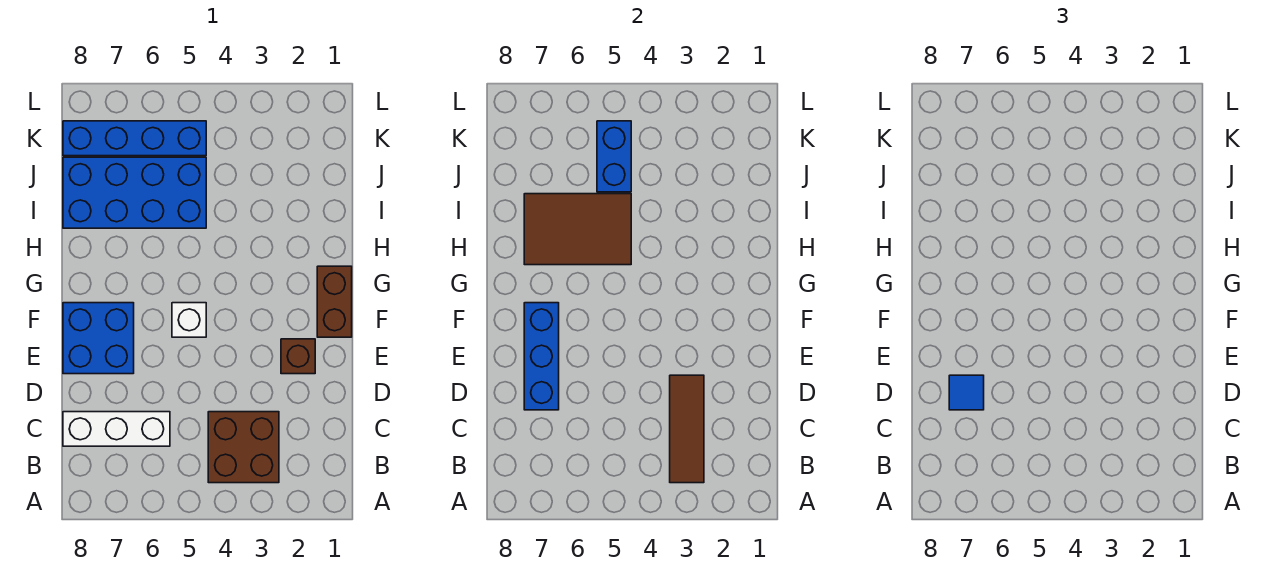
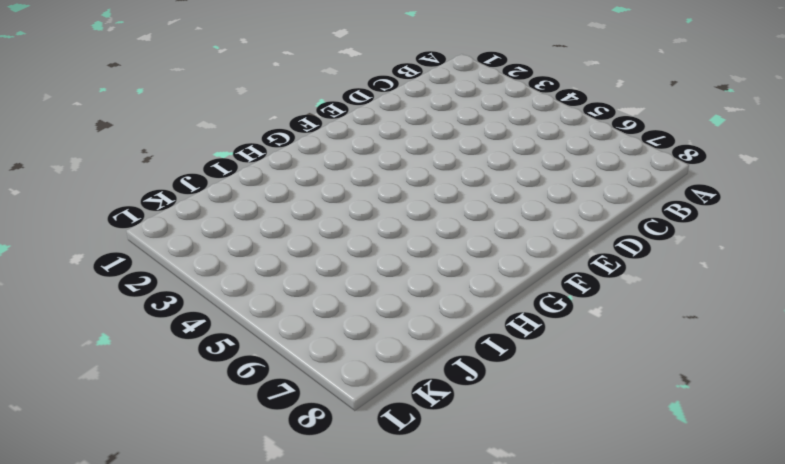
none -> brown brick B3:C4 level 1
none -> white brick C6:C8 level 1
none -> brown brick E2 level 1

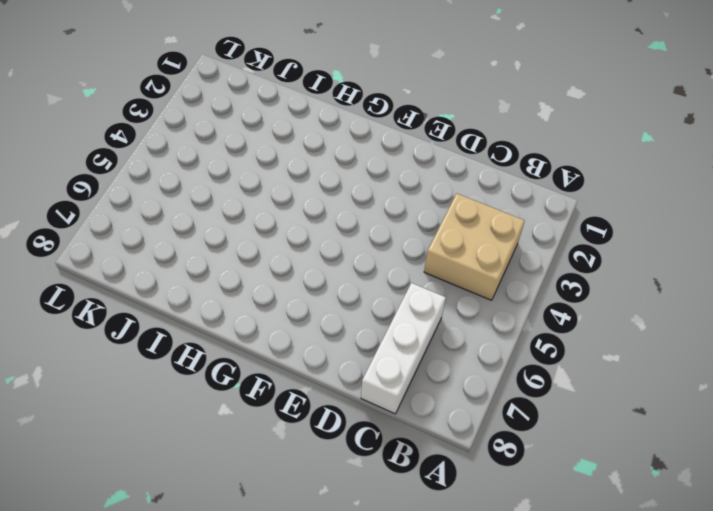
tan brick B3:C4 level 1 -> brown brick B3:C4 level 1
none -> brown brick E2 level 1
none -> blue brick E7:F8 level 1
none -> brown brick F1:G1 level 1

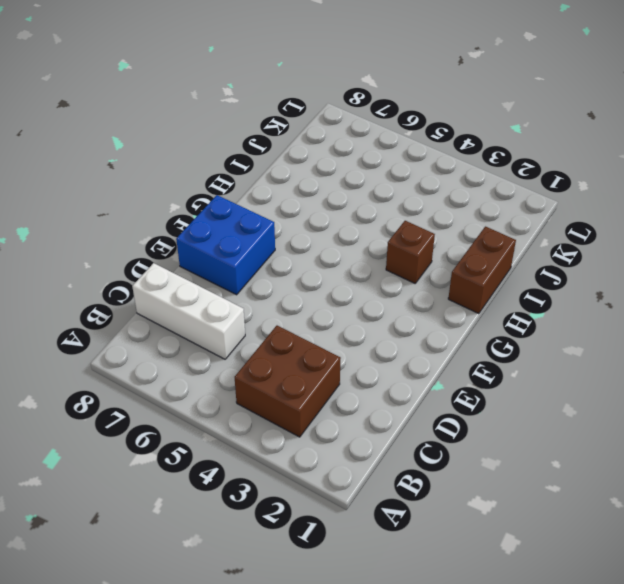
brown brick H1:I1 level 1 -> brown brick F1:G1 level 1
brown brick H3 level 1 -> brown brick E2 level 1
none -> white brick F5 level 1
none -> blue brick I5:J8 level 1
none -> blue brick K5:K8 level 1

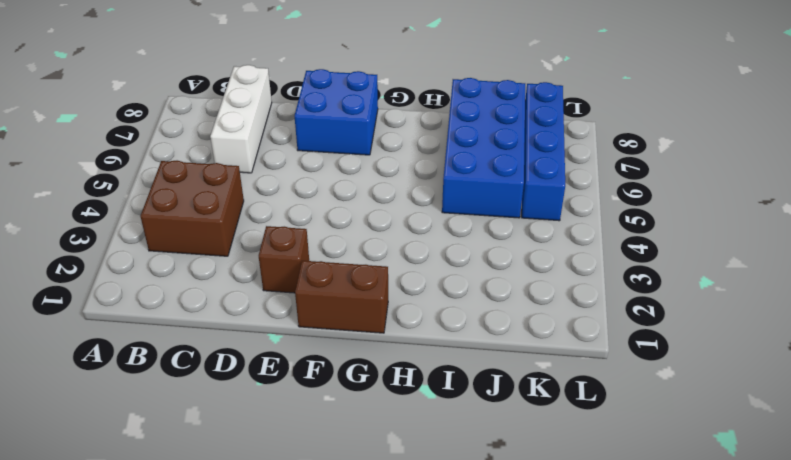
none -> white brick F5 level 1
none -> brown tile B3:D3 level 2
none -> blue brick D7:F7 level 2

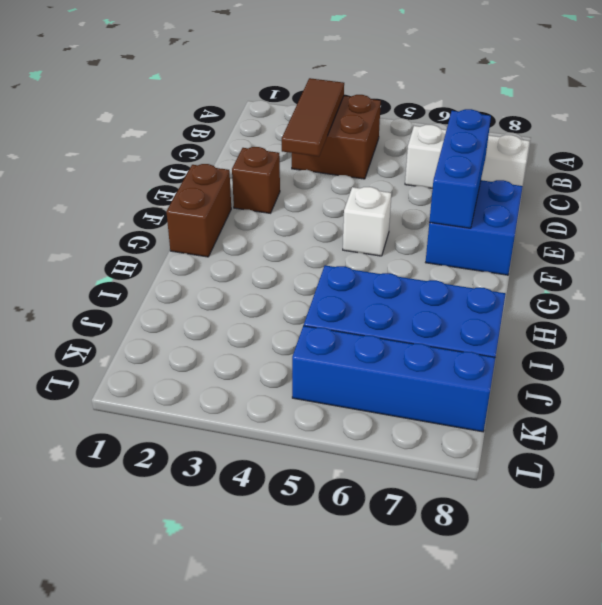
none -> brown tile H5:I7 level 2
none -> blue brick J5:K5 level 2
none -> blue tile D7 level 3

